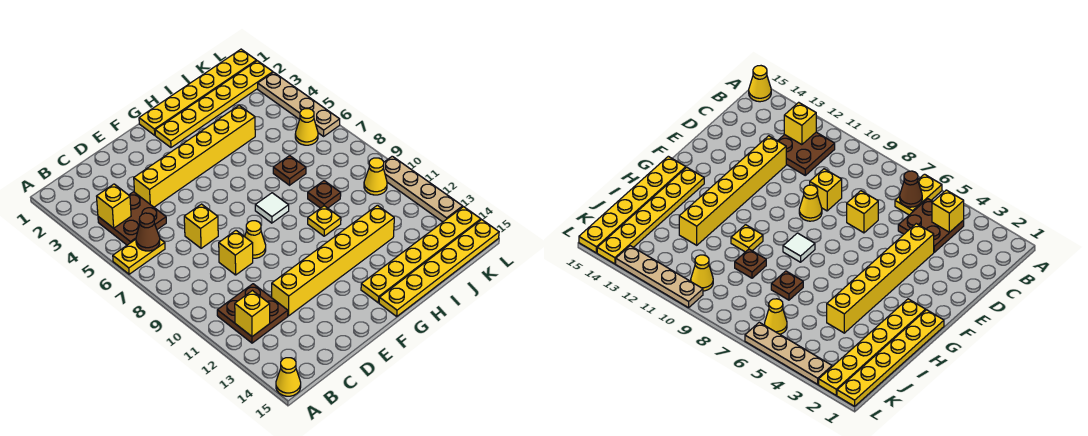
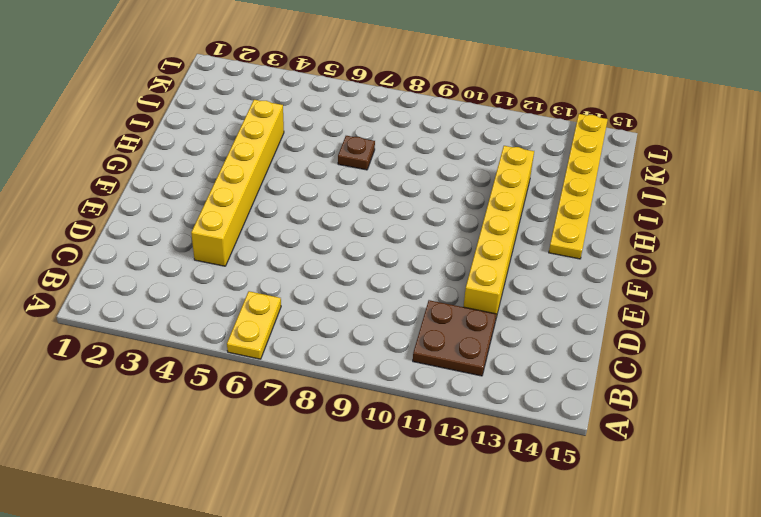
none -> yellow cone A15 level 1
none -> brown plate B4:C5 level 1
none -> yellow brick D7 level 1

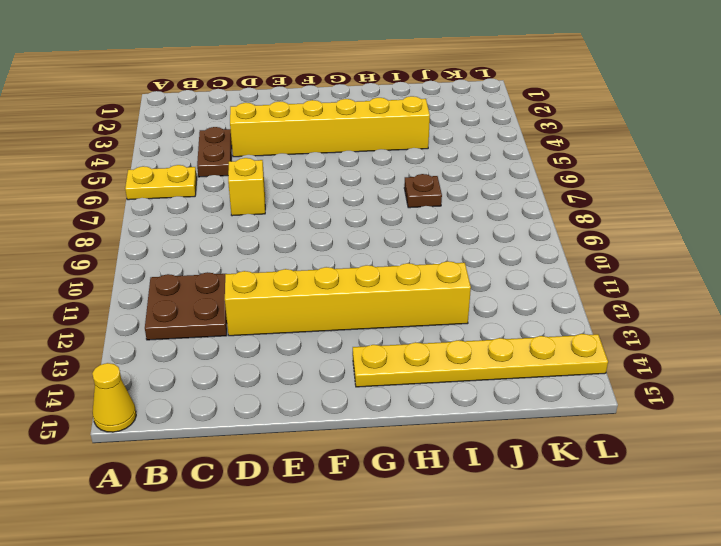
brown plate C4:C5 level 1 -> brown plate B4:C5 level 1
none -> yellow brick D9 level 1
none -> yellow cone E9 level 1
none -> yellow plate G1:L1 level 1

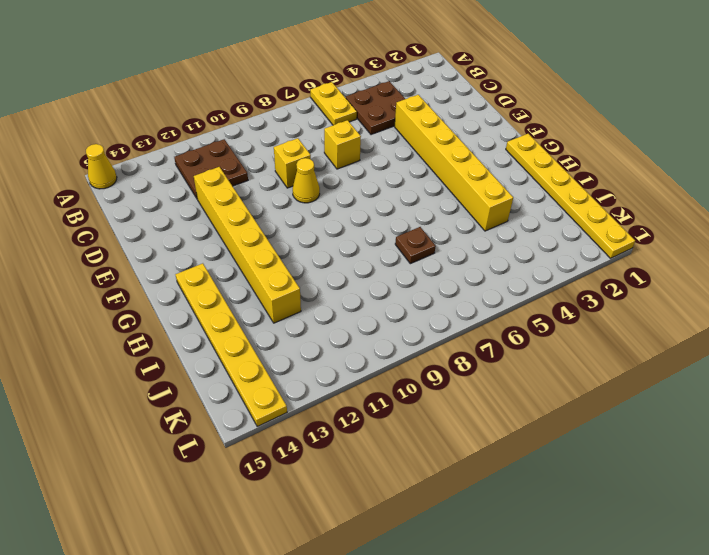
none -> yellow plate G2:L2 level 1
none -> white tile G8 level 1
none -> yellow plate G15:L15 level 1

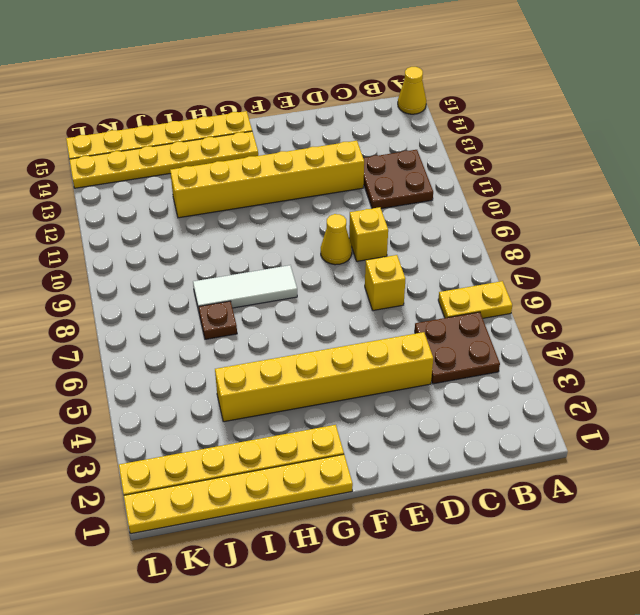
white tile G8:I8 level 1 -> white tile G8 level 1
none -> yellow plate H10 level 1
none -> brown plate I9 level 1
none -> yellow cone K6 level 1

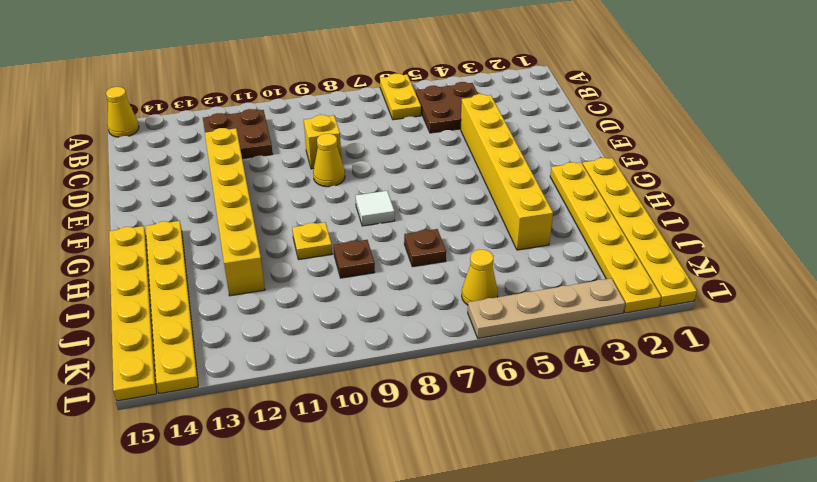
none -> yellow brick D7 level 1
none -> yellow cone K10 level 1
none -> tan plate L10:L13 level 1

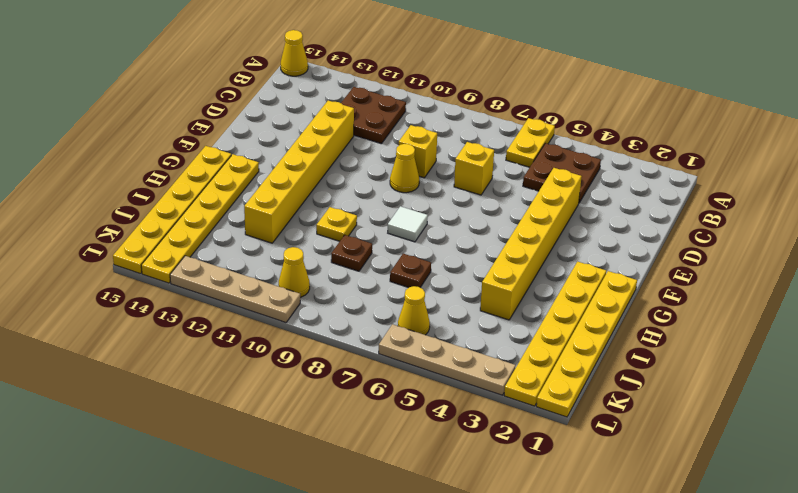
none -> yellow brick B4 level 2
none -> brown cone B6 level 2
none -> yellow brick B12 level 2

